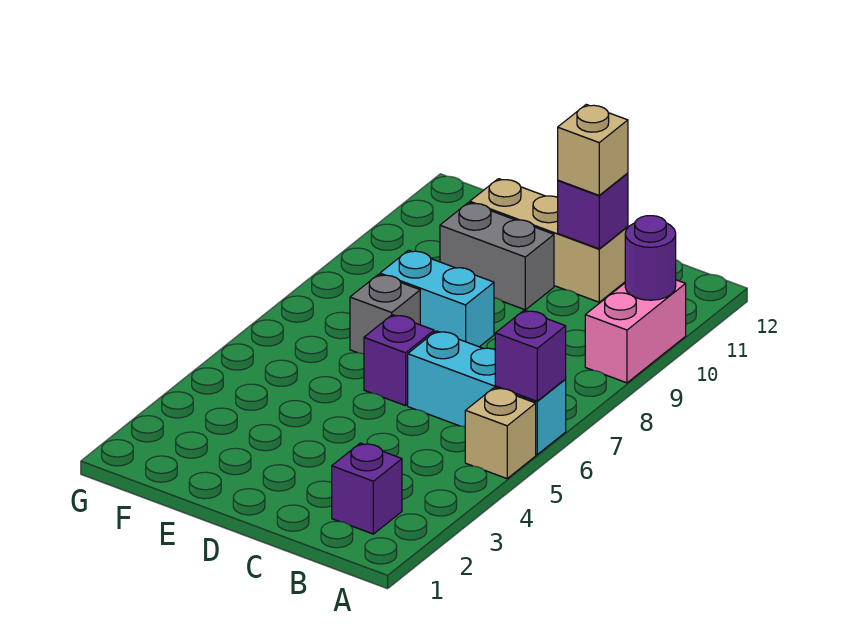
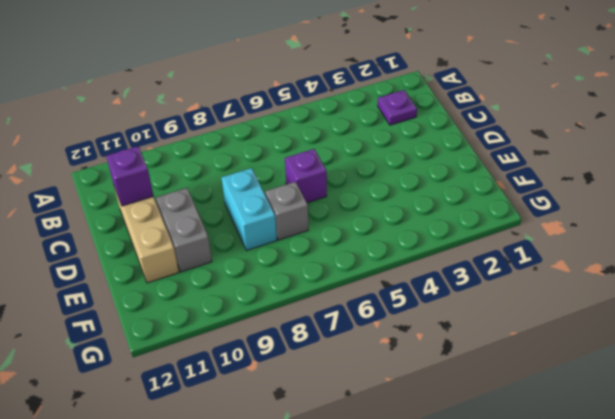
purple plate B2 level 1 -> purple brick B2 level 1
none -> tan brick A5 level 1
none -> cyan brick A6:C6 level 1
none -> pink brick A9:A10 level 1

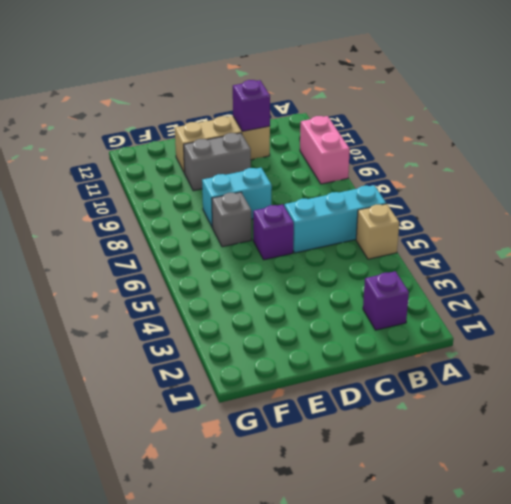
none -> purple brick A6 level 2
none -> purple round brick A10 level 2
none -> tan brick C11 level 3

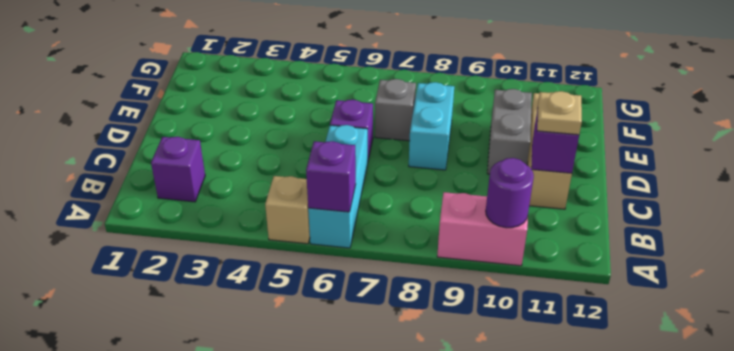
tan plate C11 level 3 -> tan brick C11 level 3

